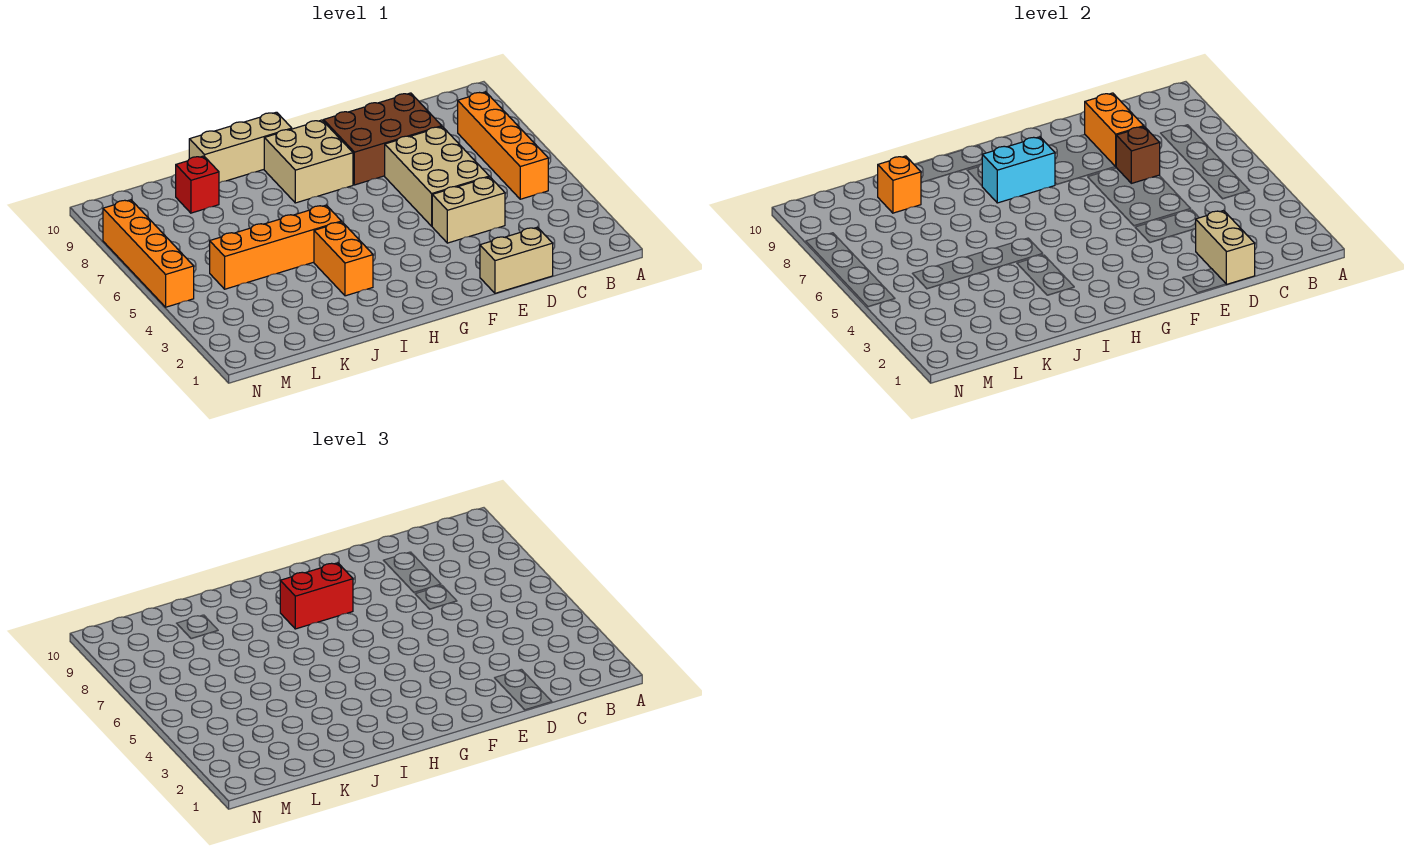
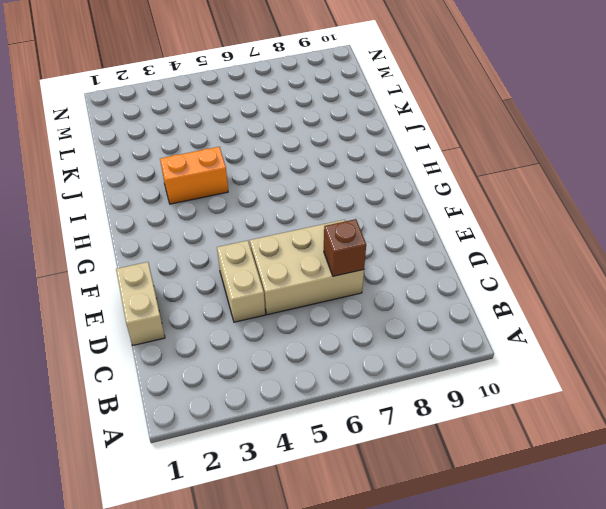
none -> orange brick B5:B8 level 1
none -> brown brick D8:F9 level 1
none -> tan brick G8:H9 level 1

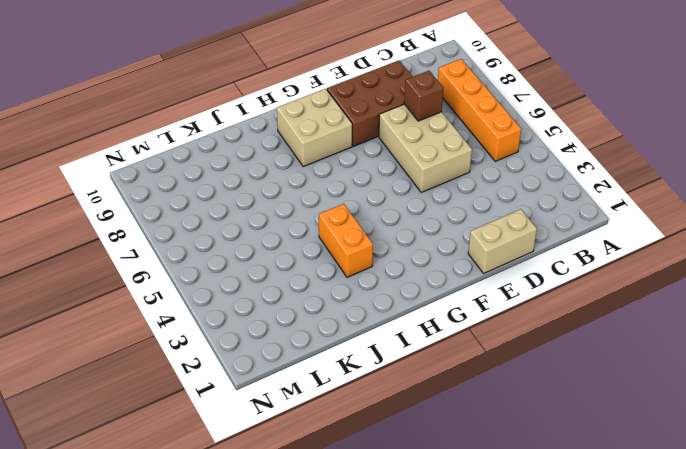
none -> tan brick D4:E4 level 1
none -> tan brick H10:J10 level 1
none -> orange brick I5:L5 level 1

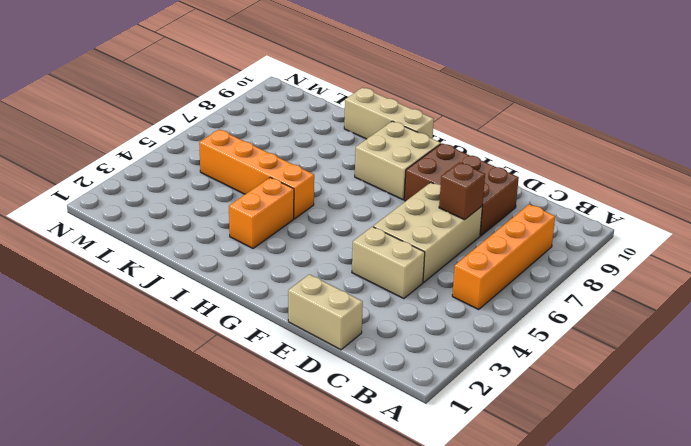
none -> red brick K9 level 1
none -> orange brick N5:N8 level 1
none -> tan brick D1:D2 level 2

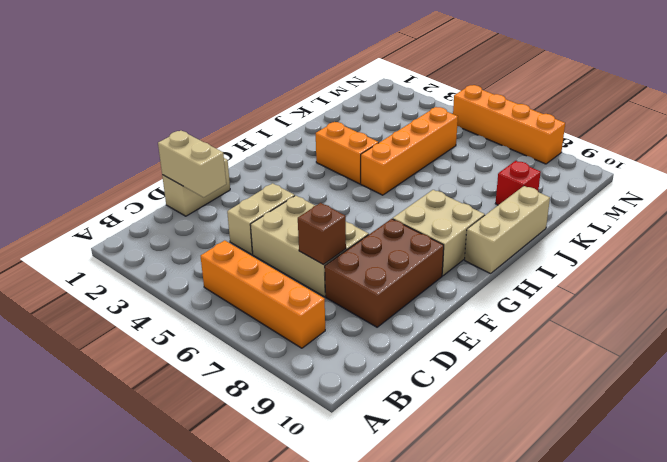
none -> orange brick D8:D9 level 2
none -> cyan brick G8:H8 level 2
none -> orange brick K9 level 2

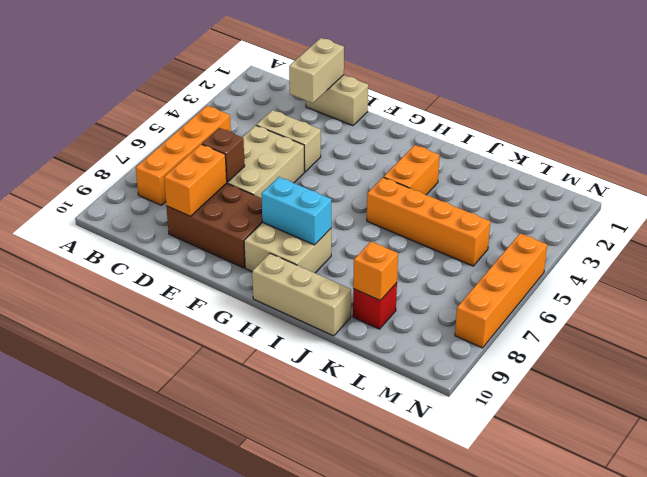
none -> red brick G8:H8 level 3

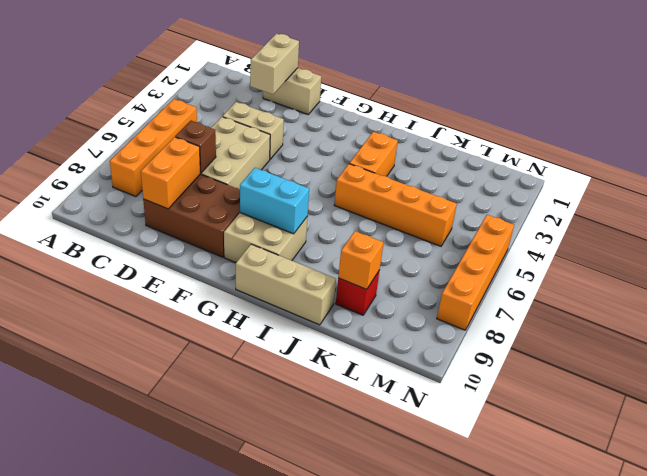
none -> red brick G8:H8 level 3

